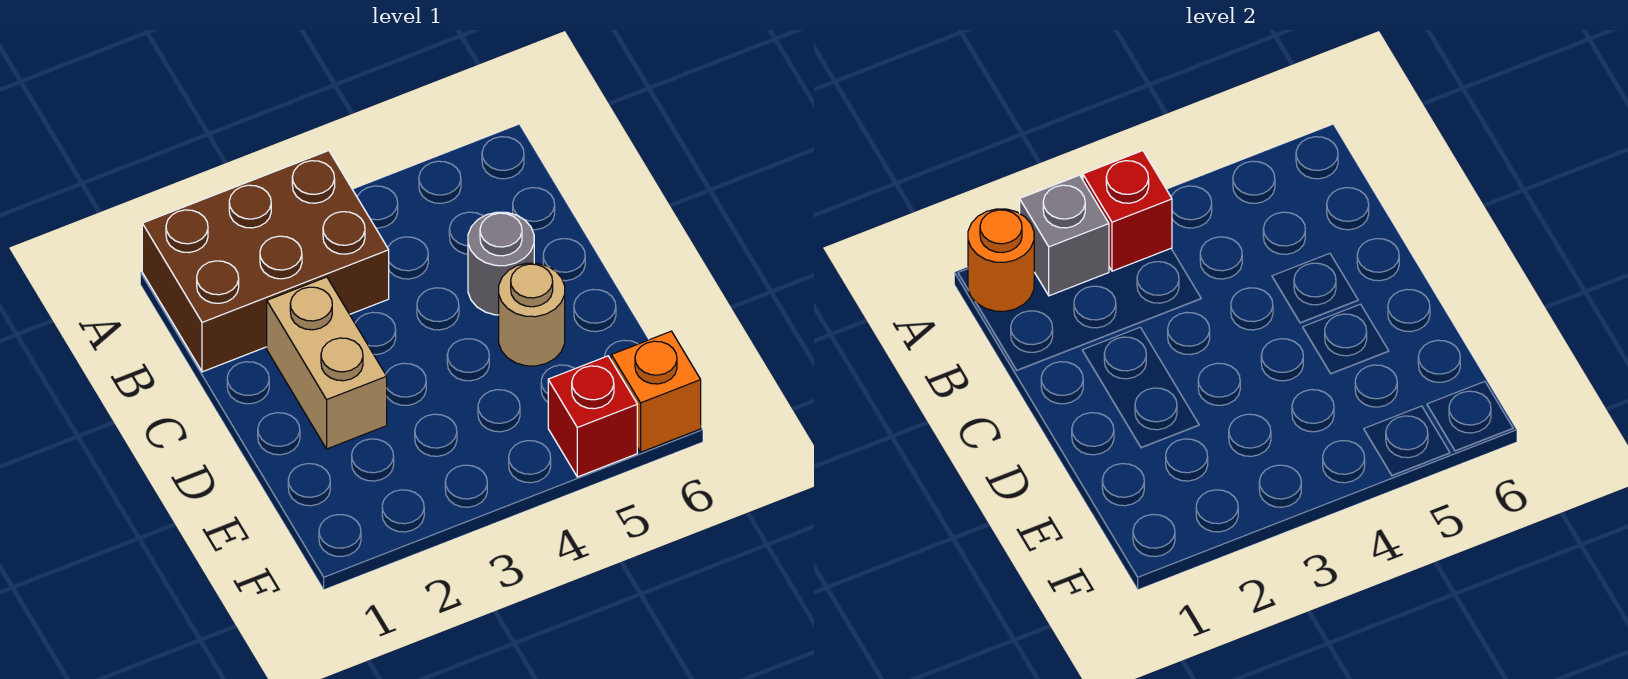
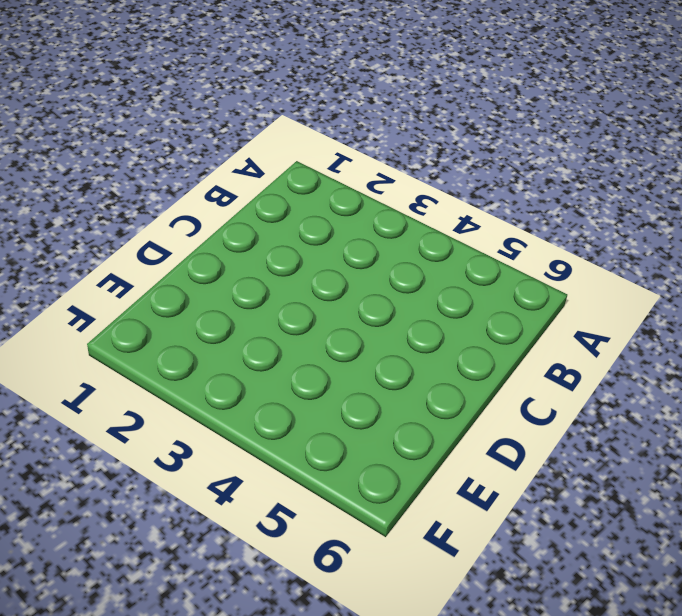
none -> brown brick A1:B3 level 1
none -> tan brick C2:D2 level 1

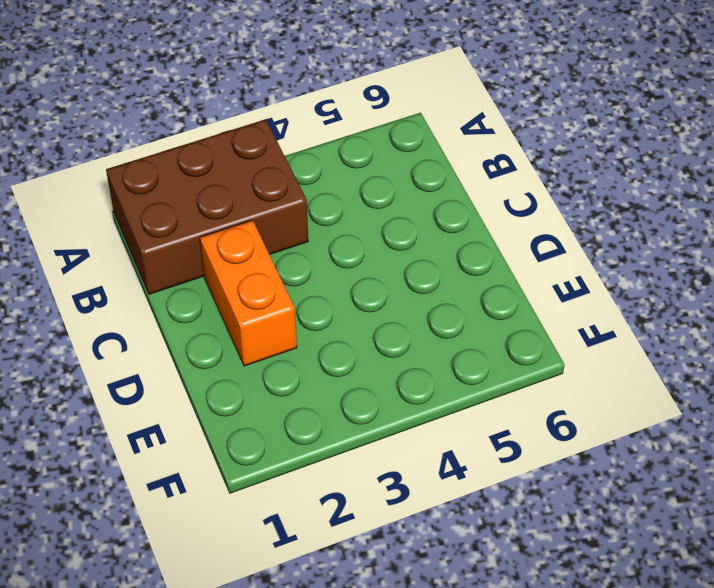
orange brick C2:D2 level 1 -> tan brick C2:D2 level 1
none -> grey round brick C5 level 1
none -> tan round brick D5 level 1

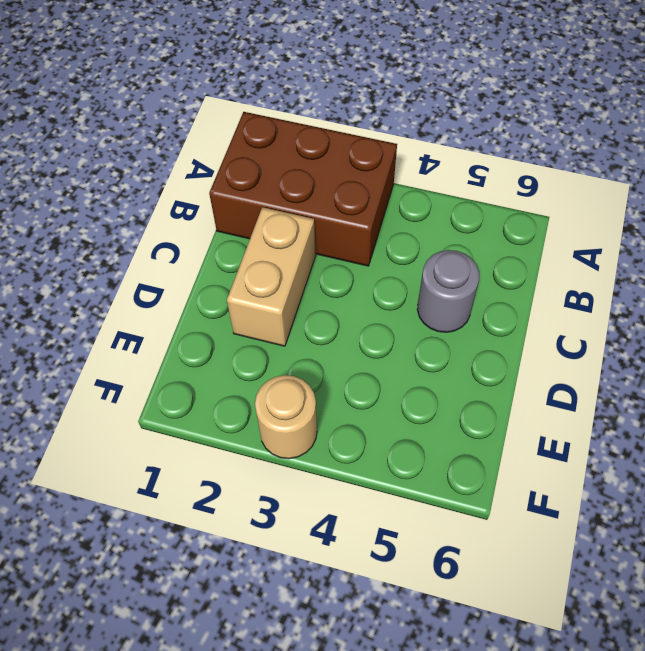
tan round brick F3 level 1 -> tan round brick D5 level 1
none -> red brick F5 level 1
none -> orange brick F6 level 1

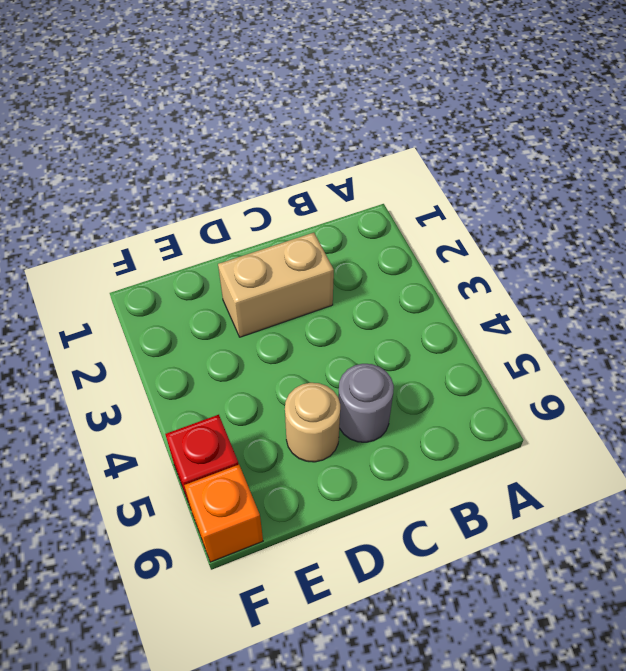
none -> brown brick A1:B3 level 1
none -> orange round brick A1 level 2

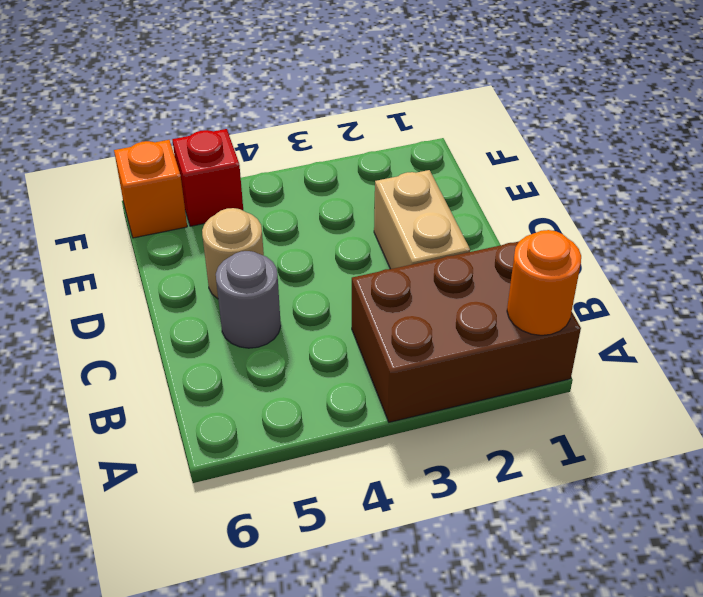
none -> grey brick A2 level 2
none -> red brick A3 level 2

